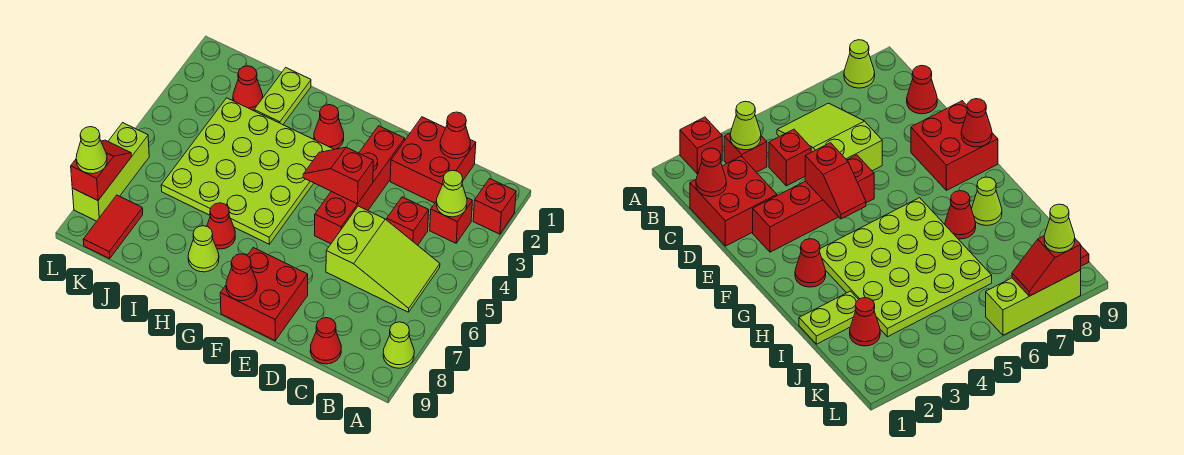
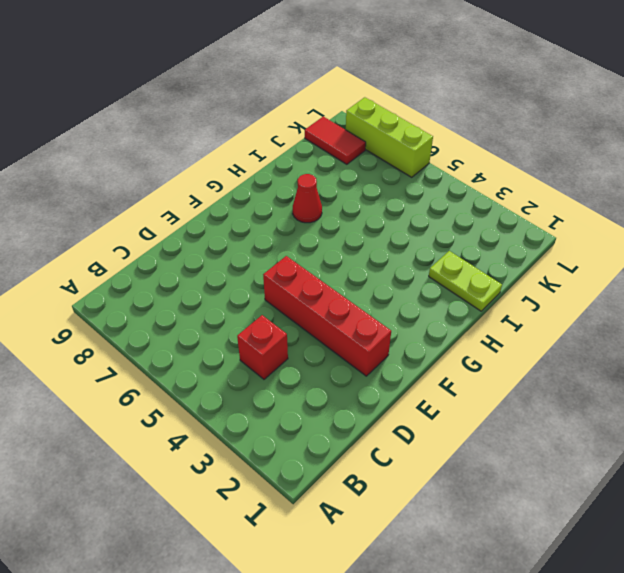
none -> red brick A2 level 1
none -> lime cone A8 level 1
none -> red brick B3 level 1

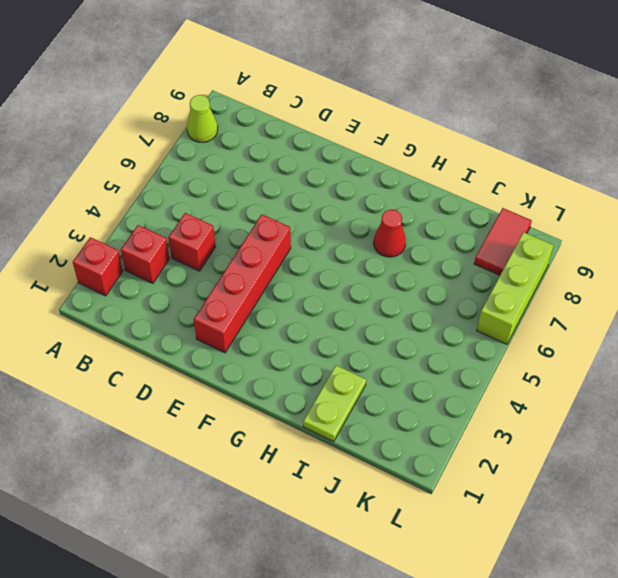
none -> lime slope B5:D6 level 1 top D
none -> red brick C1:D2 level 1
none -> red cone C9 level 1

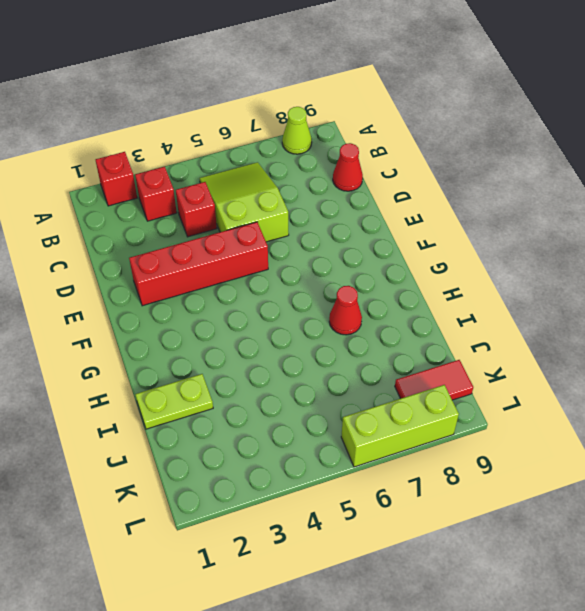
none -> red brick C1:D2 level 1
none -> red brick E8:F9 level 1
none -> red cone G2 level 1

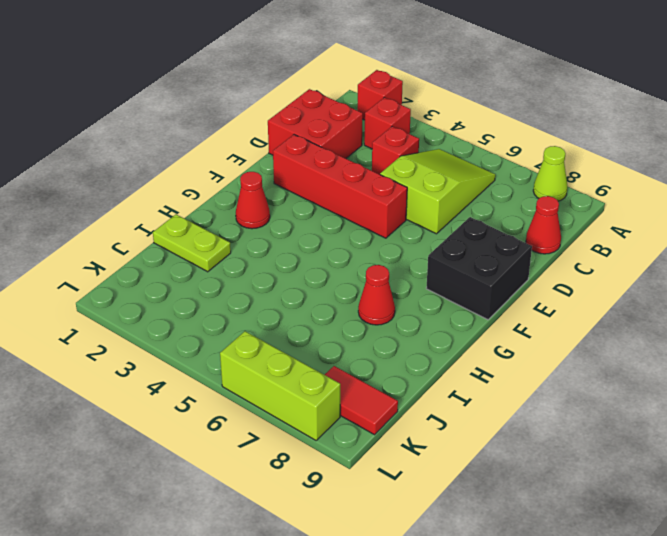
black brick E8:F9 level 1 -> red brick E8:F9 level 1
none -> lime plate G3:J6 level 1
none -> lime cone H8 level 1
none -> red cone J2 level 1

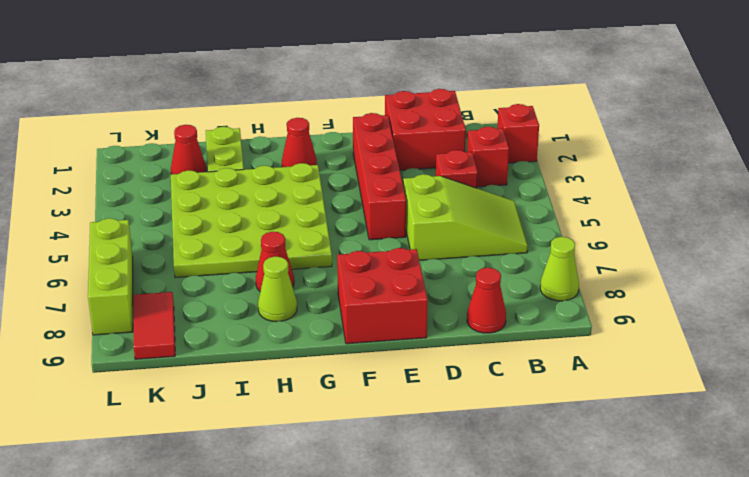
none -> lime cone B3 level 2
none -> red cone C1 level 2
none -> red slope E4:F4 level 2 top E

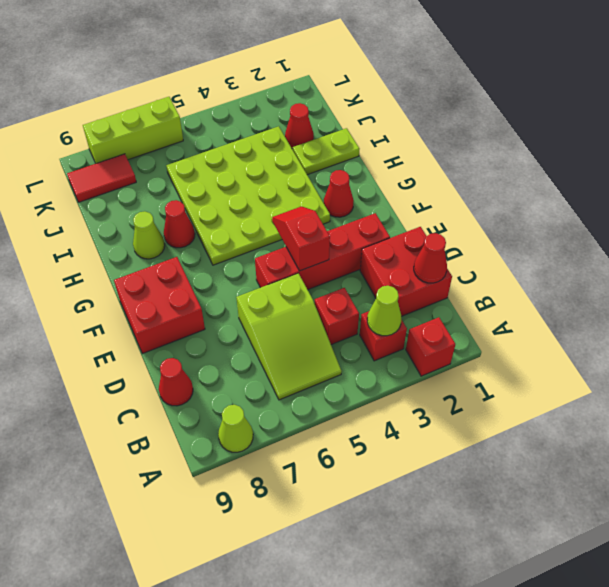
none -> red cone F9 level 2
none -> red slope L7:L8 level 2 top 8
none -> lime cone L8 level 3

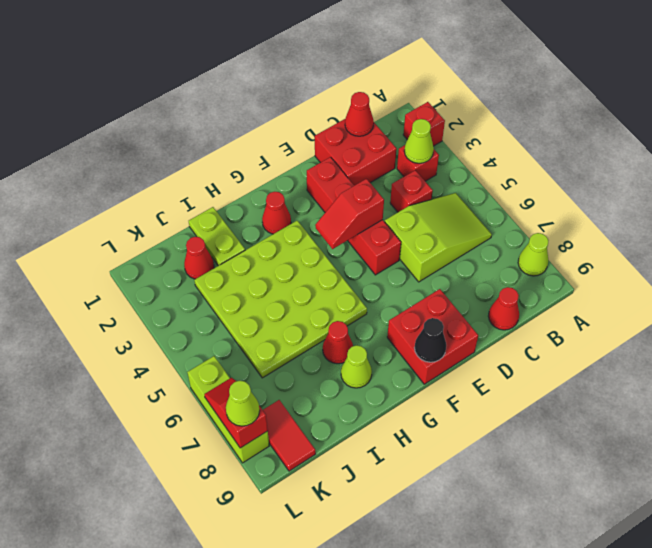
black cone F9 level 2 -> red cone F9 level 2

